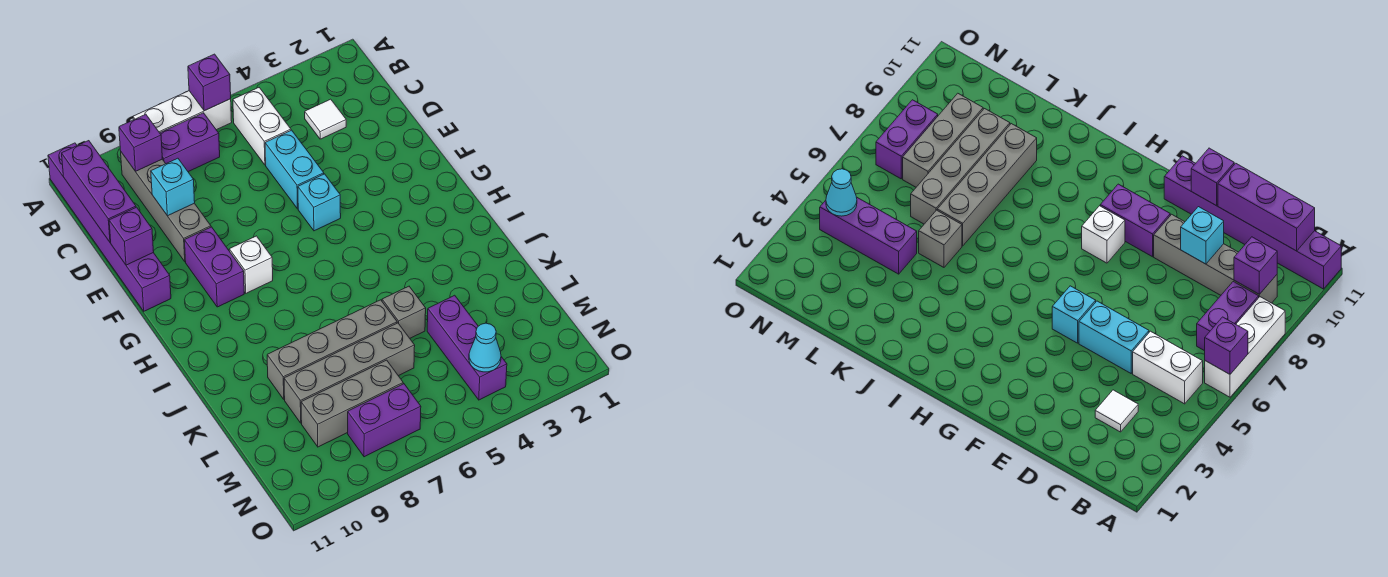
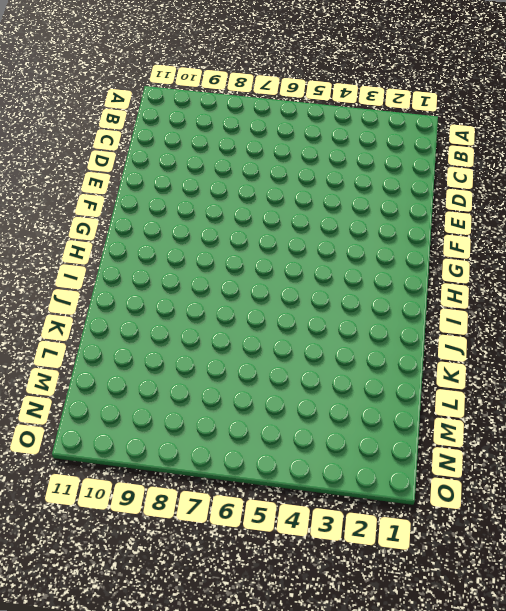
none -> white brick A6:A8 level 1
none -> purple brick A11:F11 level 1
none -> white brick B5:C5 level 1

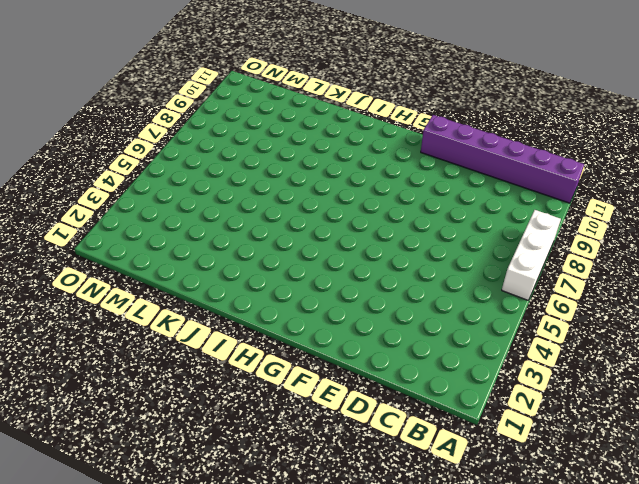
none -> white brick B5:C5 level 1
none -> purple brick B7:B8 level 1
none -> grey brick B9:E9 level 1

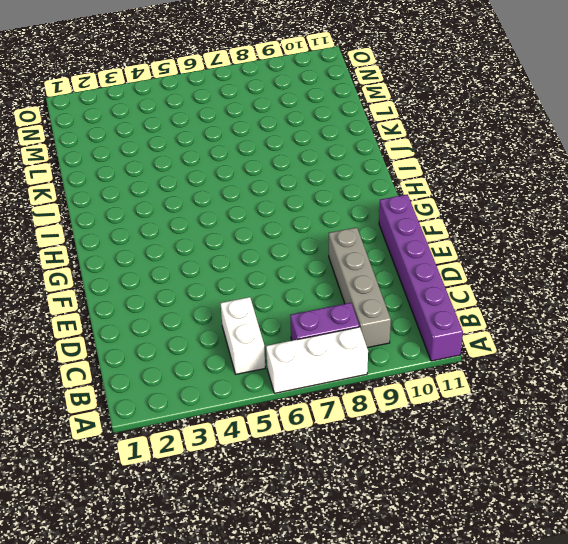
none -> white tile C3 level 1
none -> cyan brick D5:E5 level 1
none -> cyan brick F5 level 1

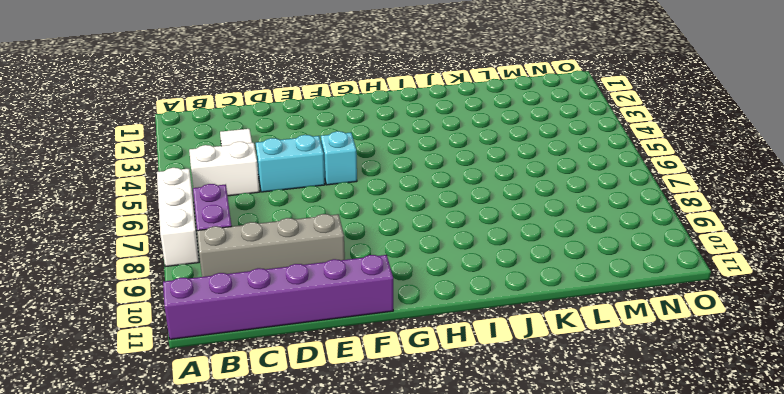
none -> purple brick F9:G9 level 1
none -> white brick G8 level 1
none -> grey brick K5 level 1

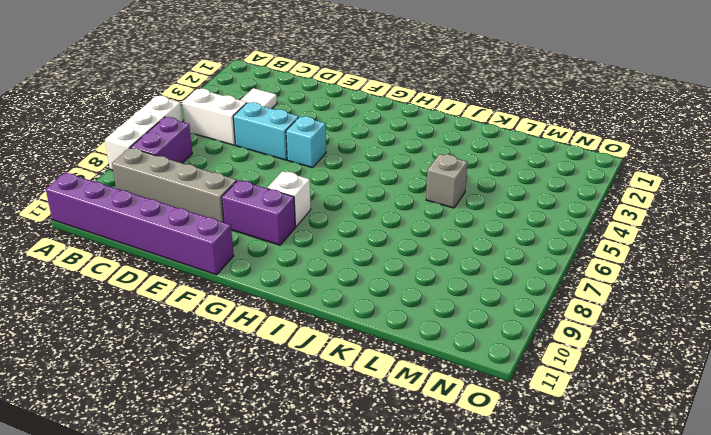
none -> grey brick K6:K9 level 1
none -> purple brick L4:N4 level 1
none -> grey brick L6:L9 level 1

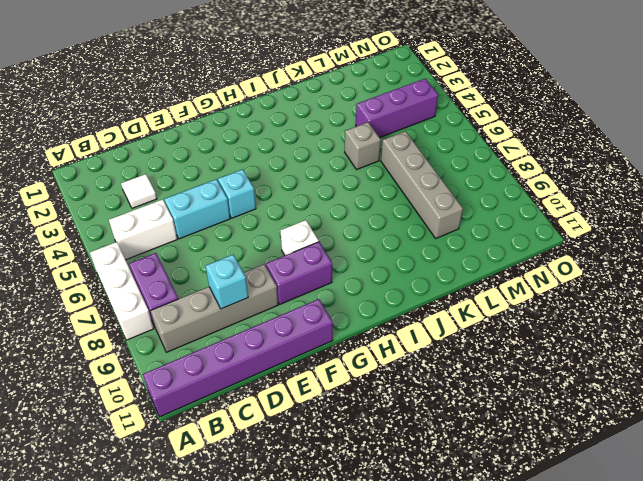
none -> grey brick K6:K9 level 1
none -> grey brick M7:M9 level 1
none -> purple brick N7:N8 level 1

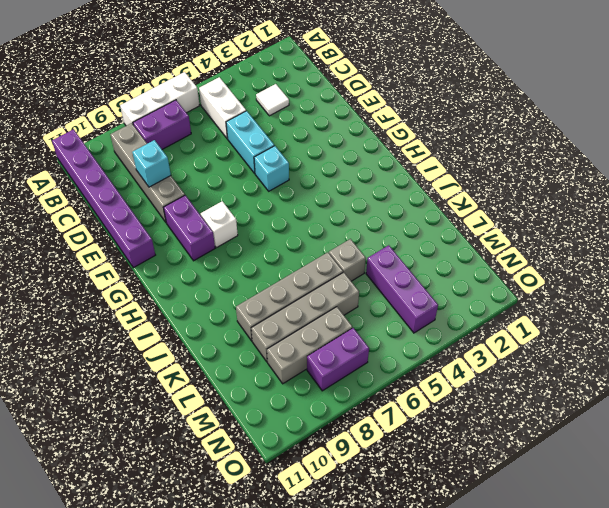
none -> purple brick A6 level 2
none -> purple brick B9 level 2
none -> purple brick B11:D11 level 2

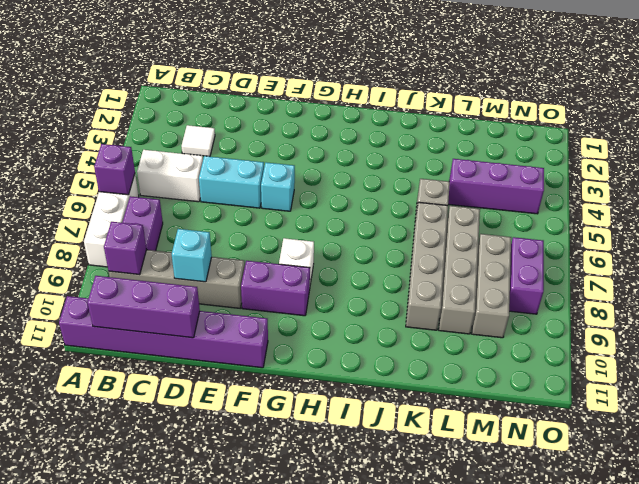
none -> purple brick E11 level 2
none -> cyan cone N4 level 2

